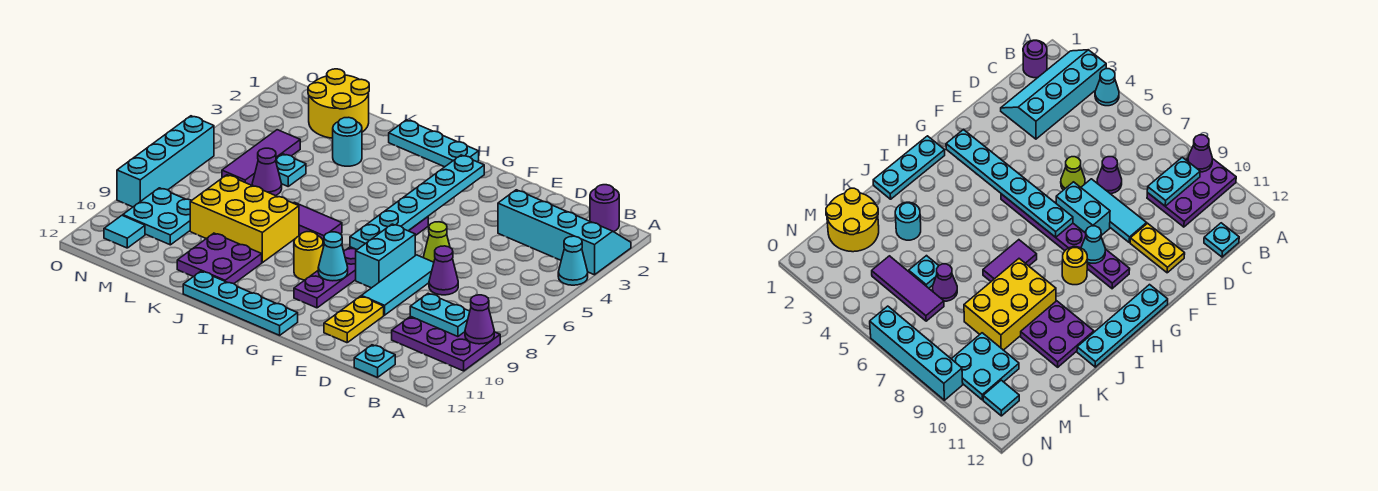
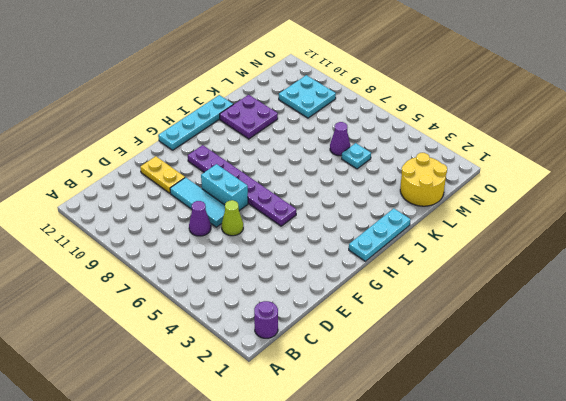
none -> cyan slope A2:D3 level 1 top 3
none -> cyan cone A4 level 1
none -> purple plate A9:C10 level 1

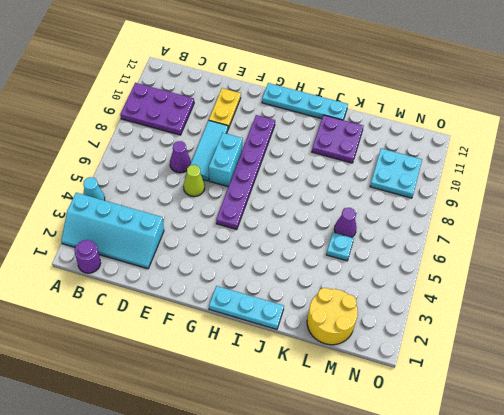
none -> cyan plate C12 level 1
none -> yellow round brick H9 level 1
none -> purple tile I7:J7 level 1

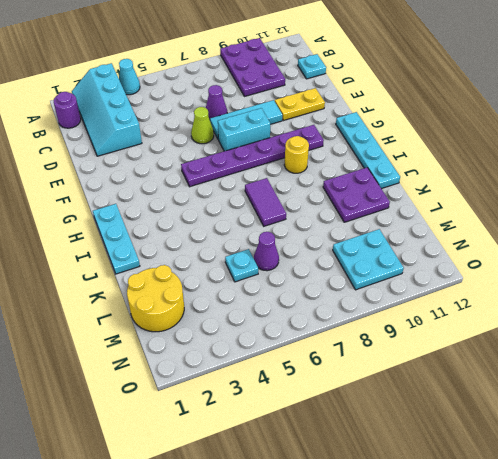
none -> yellow brick J8:L9 level 1
none -> cyan round brick K3 level 1
none -> purple tile M4:M6 level 1

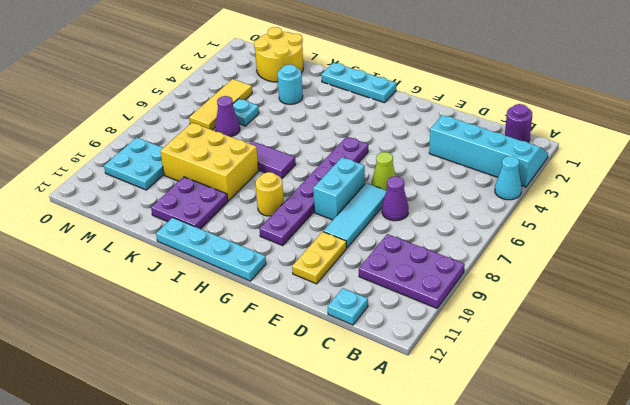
yellow tile M4:M6 level 1 -> purple tile M4:M6 level 1
none -> cyan tile N11 level 1
none -> cyan brick O6:O9 level 1
none -> purple cone A9 level 2

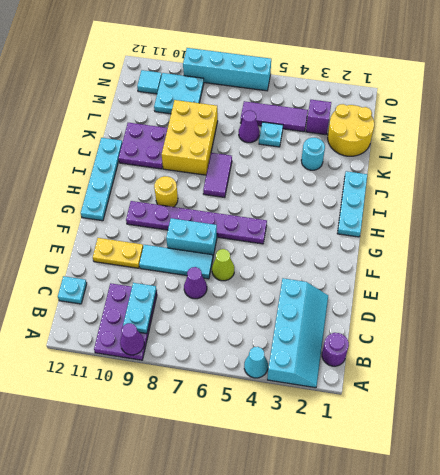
purple brick M3 level 1 -> none
none -> cyan plate G2:G7 level 2
none -> cyan cone G9 level 2

